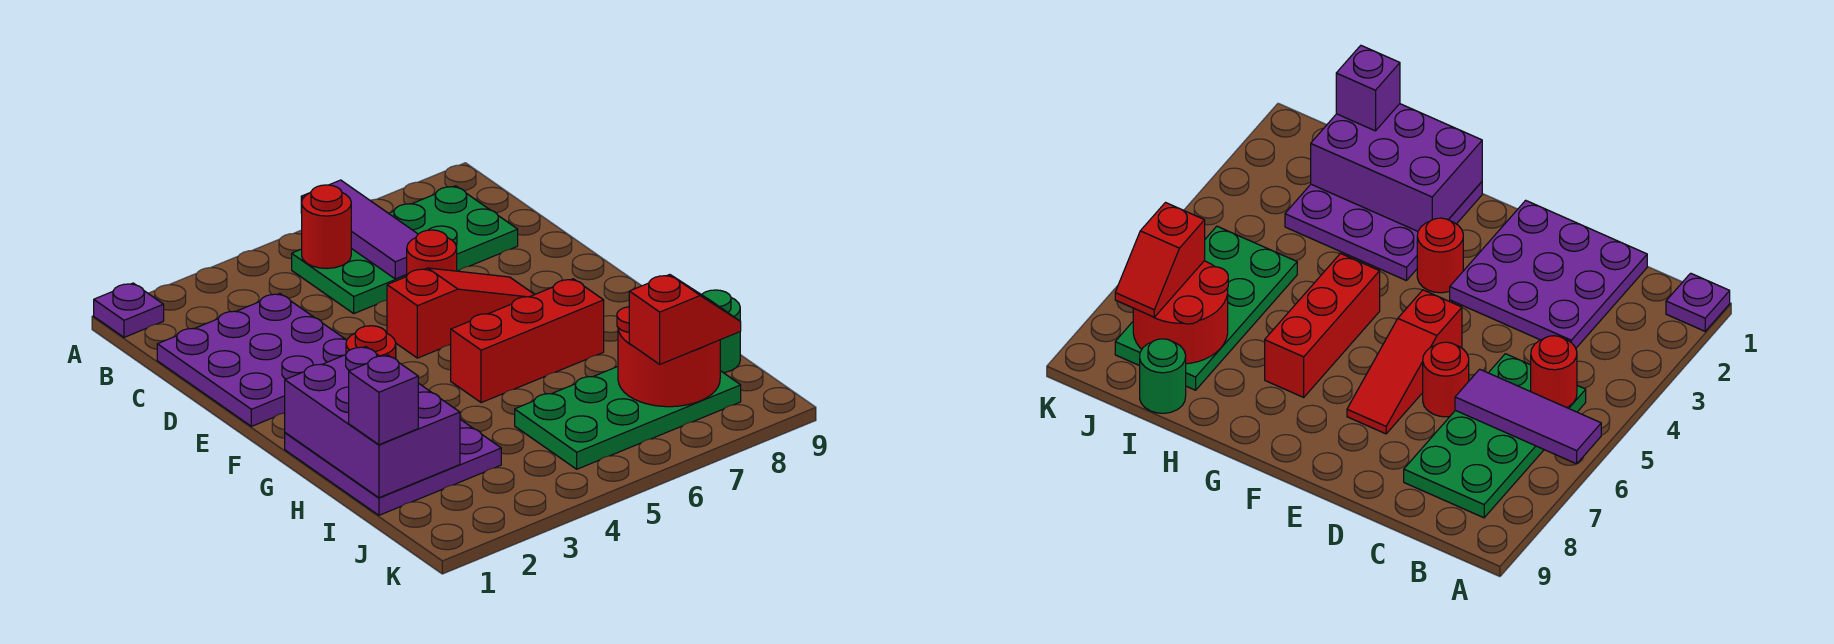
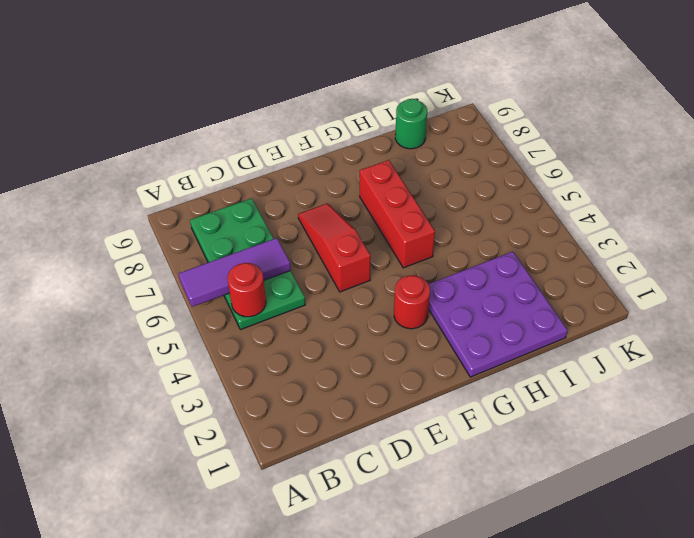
none -> purple plate A1 level 1
none -> purple plate C1:E3 level 1
none -> red round brick D6 level 1

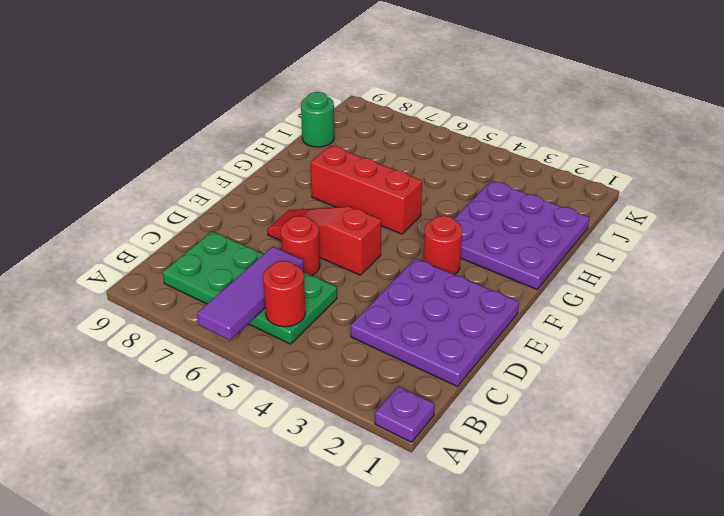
none -> green plate I5:J8 level 1
none -> purple brick G1:I2 level 2
none -> red round brick I7:J8 level 2

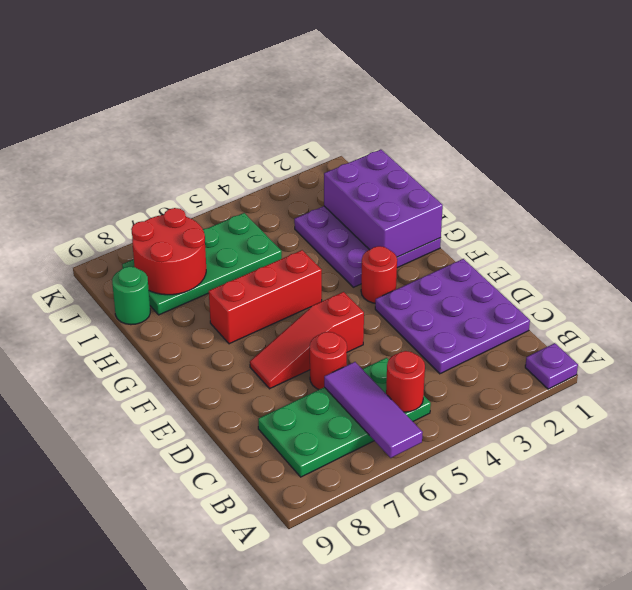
none -> purple brick I1 level 3
none -> red slope J7:J8 level 3 top 7

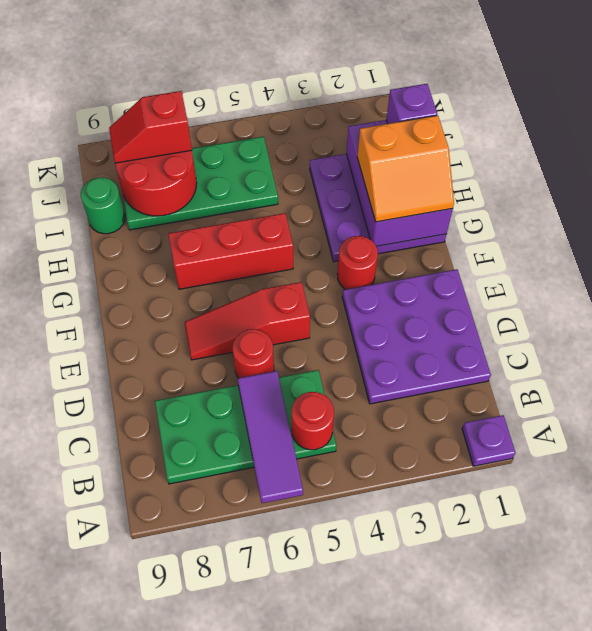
orange slope G1:H2 level 3 top H -> none

